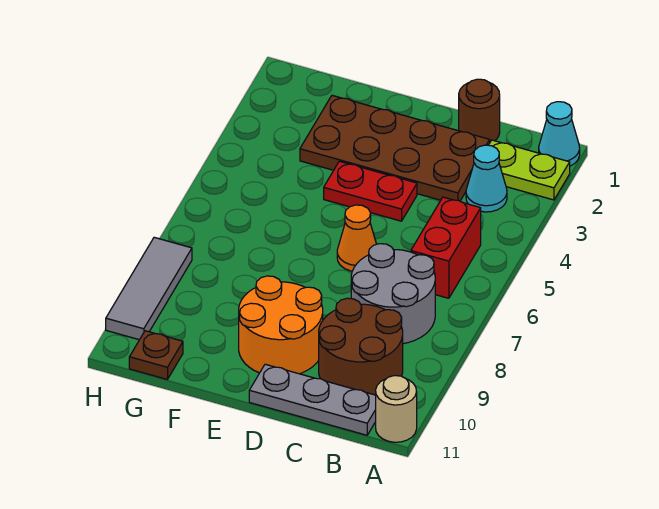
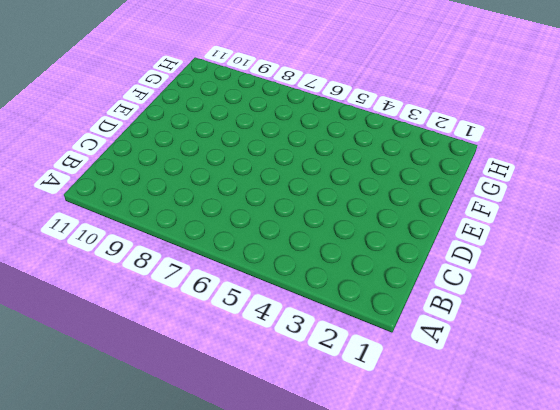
none -> cyan cone A1 level 1
none -> lime plate A2:B2 level 1
none -> tan round brick A11 level 1

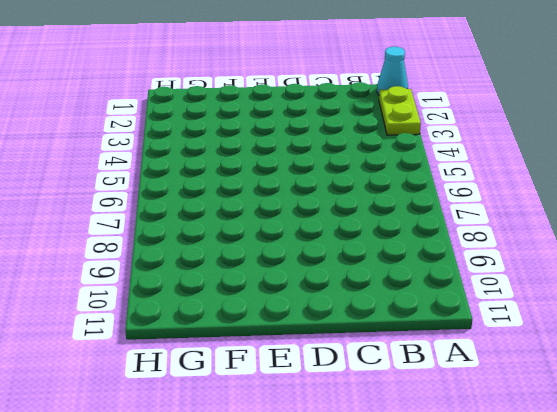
lime plate A2:A3 level 1 -> lime plate A2:B2 level 1
none -> tan round brick A11 level 1
none -> cyan cone B3 level 1
none -> red brick B5:B6 level 1

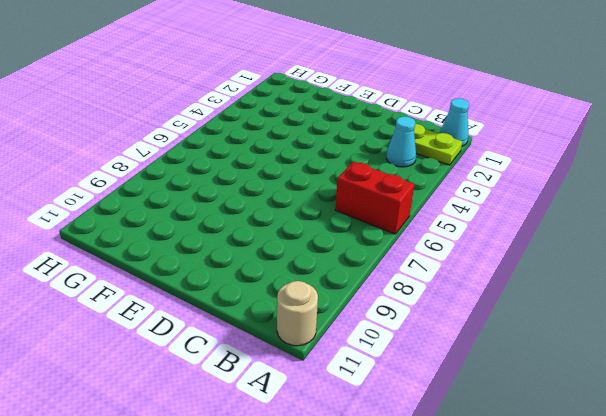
red brick A6:B6 level 1 -> red brick B5:B6 level 1
none -> grey round brick B7:C8 level 1
none -> brown round brick B9:C10 level 1
none -> grey plate B11:D11 level 1

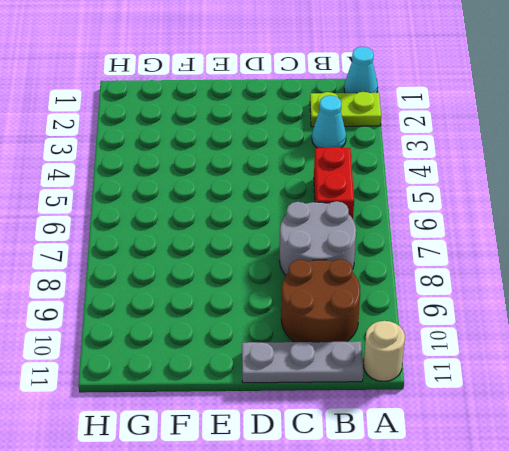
none -> brown round brick C1 level 1
none -> brown plate C2:F3 level 1
none -> red plate D4:E4 level 1

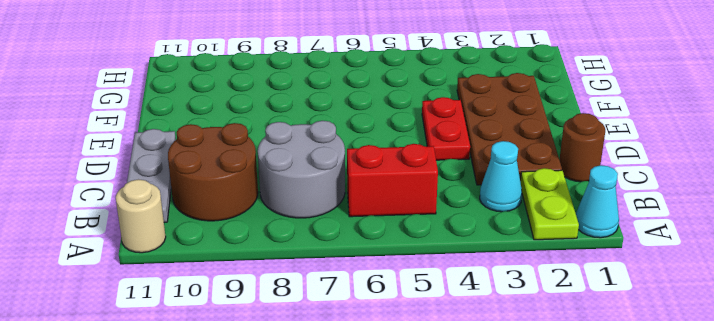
none -> orange cone D6 level 1
none -> orange round brick D9:E10 level 1
none -> brown plate G11 level 1

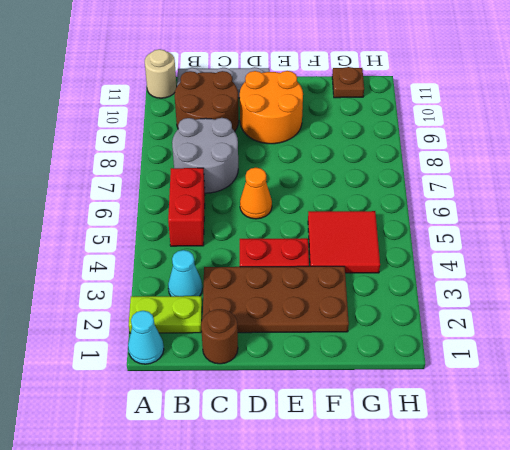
red tile F4:G5 level 1 -> none
none -> grey tile H8:H10 level 1

